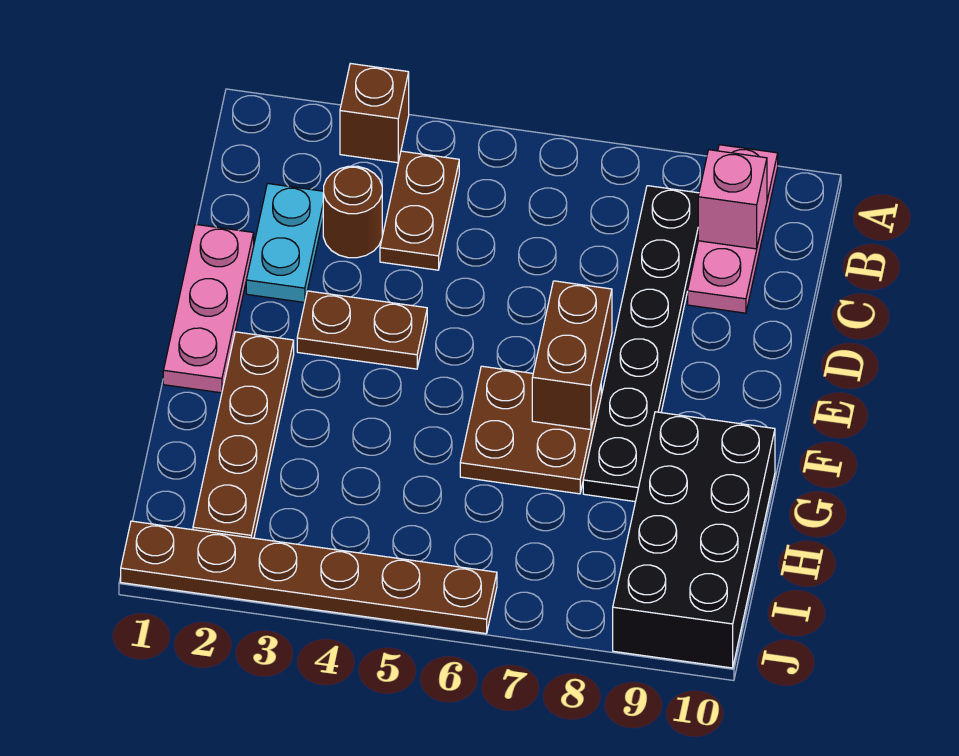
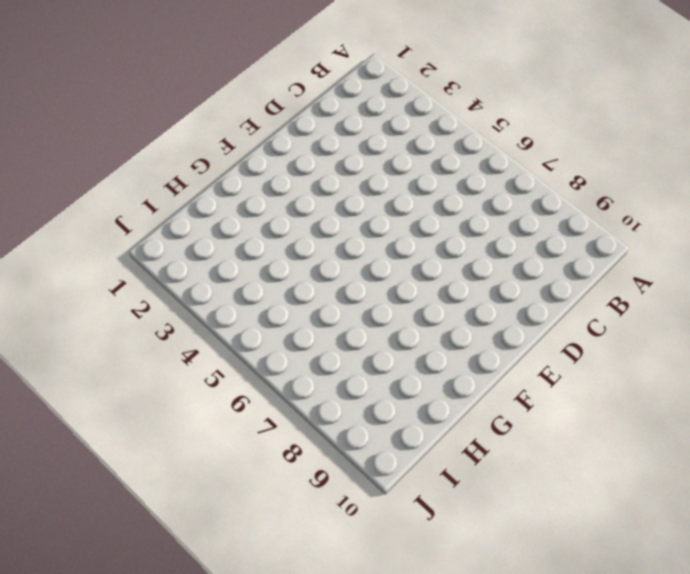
none -> brown brick A3 level 1
none -> pink plate A9:C9 level 1
none -> brown plate B4:C4 level 1

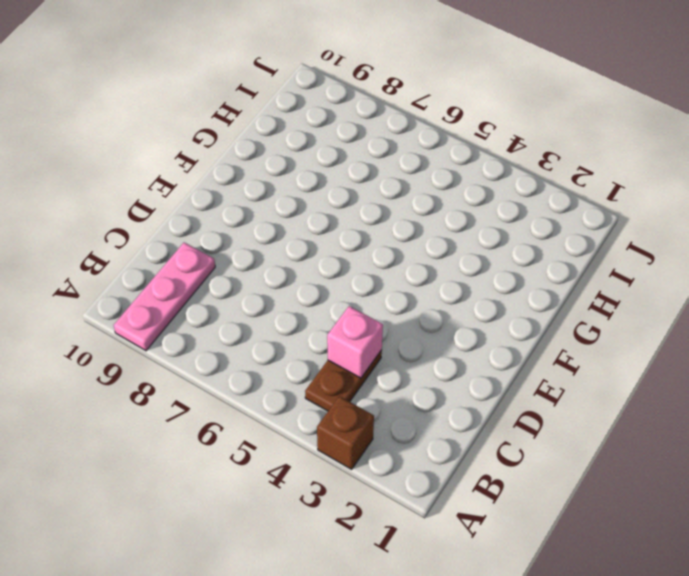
pink brick C4 level 2 -> pink brick B9 level 2
none -> black plate B8:G8 level 1
none -> cyan plate C2:D2 level 1
none -> brown round brick C3 level 1

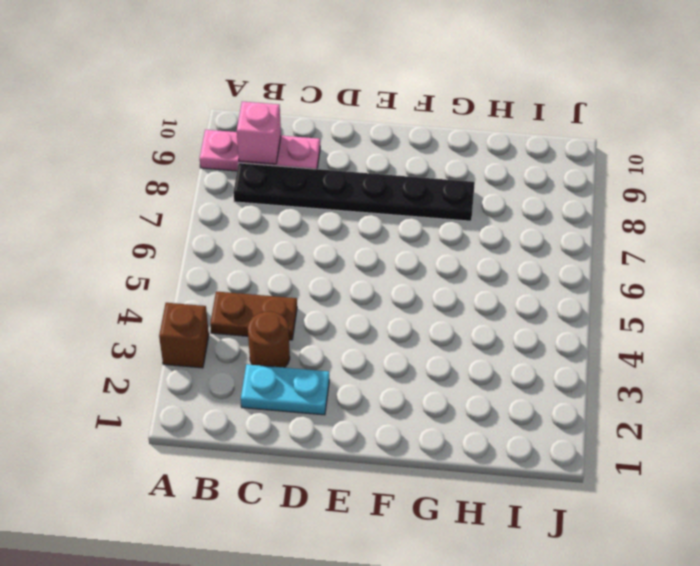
none -> pink plate D1:F1 level 1
none -> brown plate E3:E4 level 1
none -> brown plate F2:I2 level 1

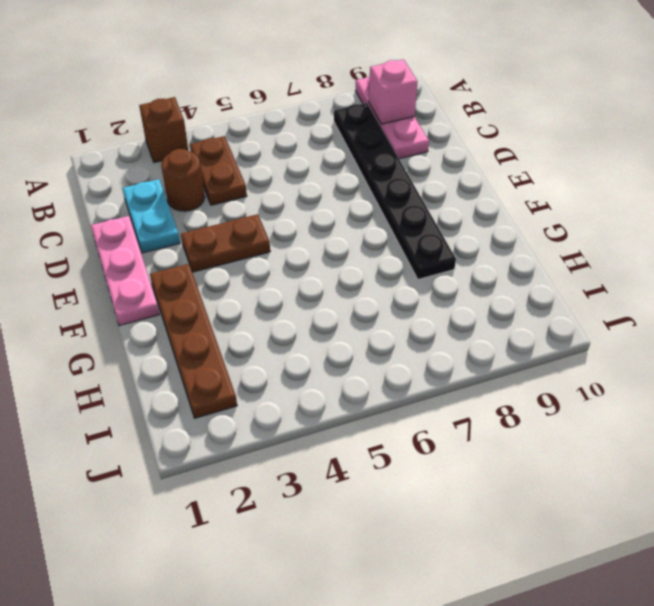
none -> brown plate F6:G7 level 1
none -> black brick G9:J10 level 1
none -> brown plate J1:J6 level 1

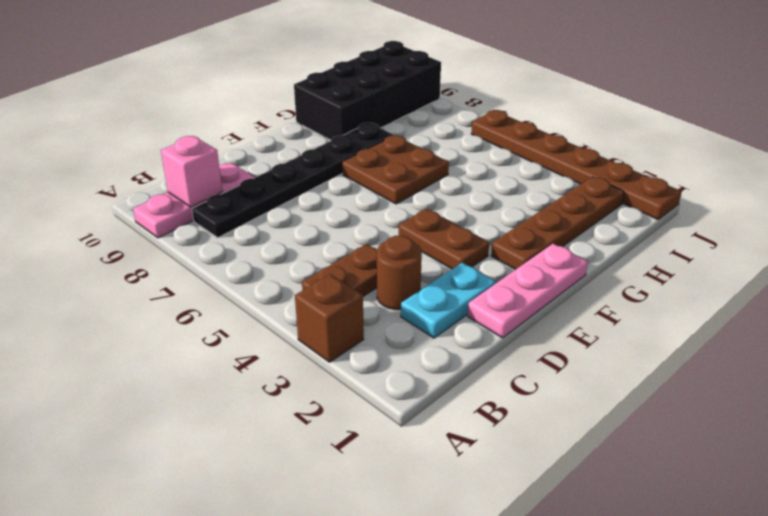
none -> brown brick E7:F7 level 2

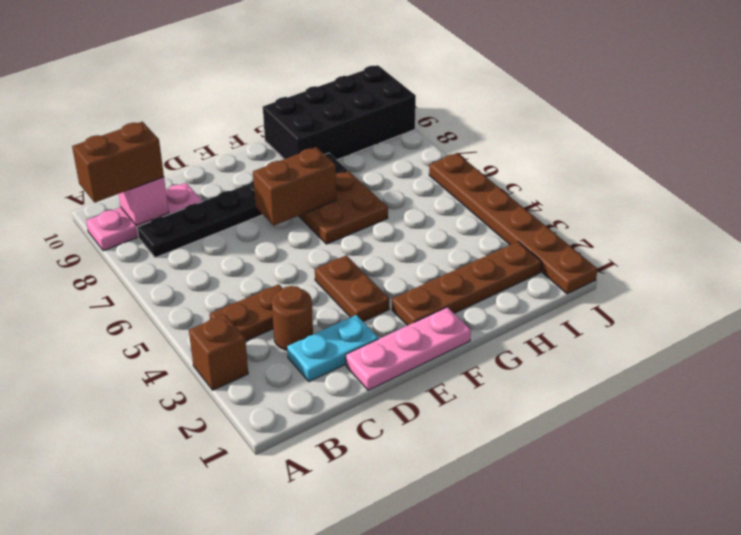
brown brick A9:B9 level 3 -> none

